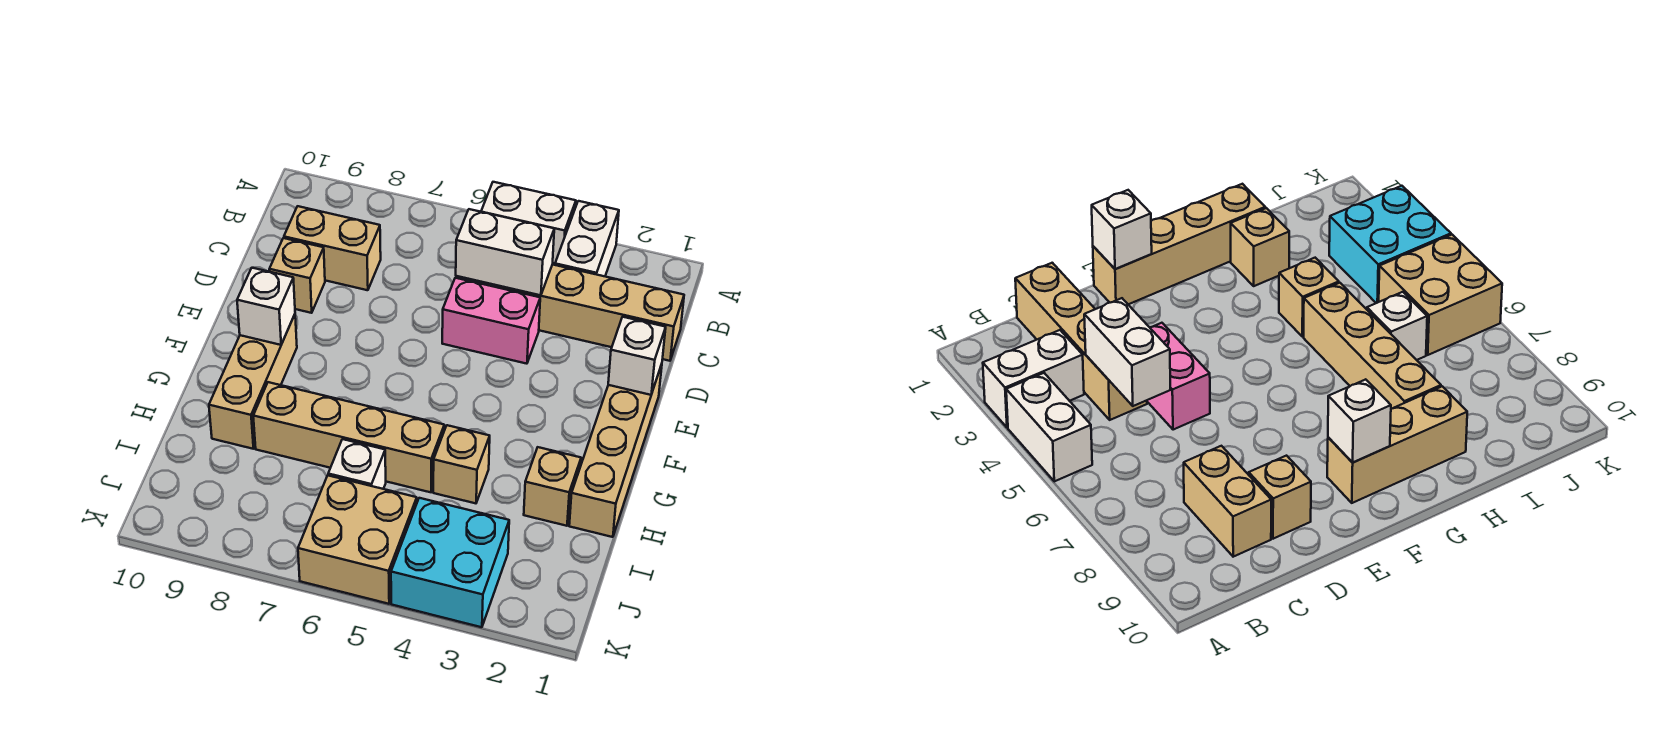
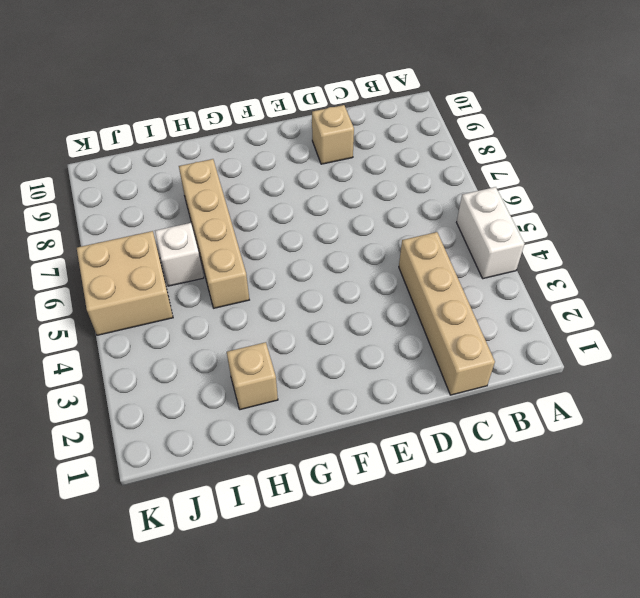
none -> white brick A3:B3 level 1
none -> tan brick C8:C9 level 1
none -> pink brick D4:D5 level 1

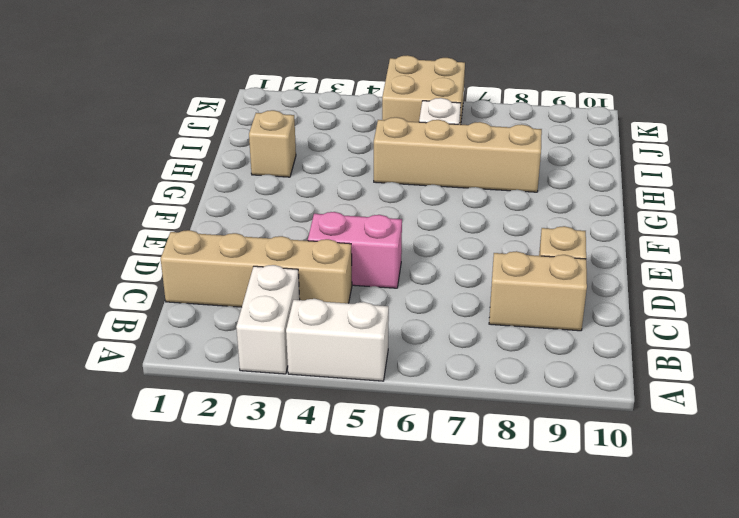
none -> tan brick E1:H1 level 1
none -> tan brick F9:H9 level 1
none -> tan brick H4 level 1

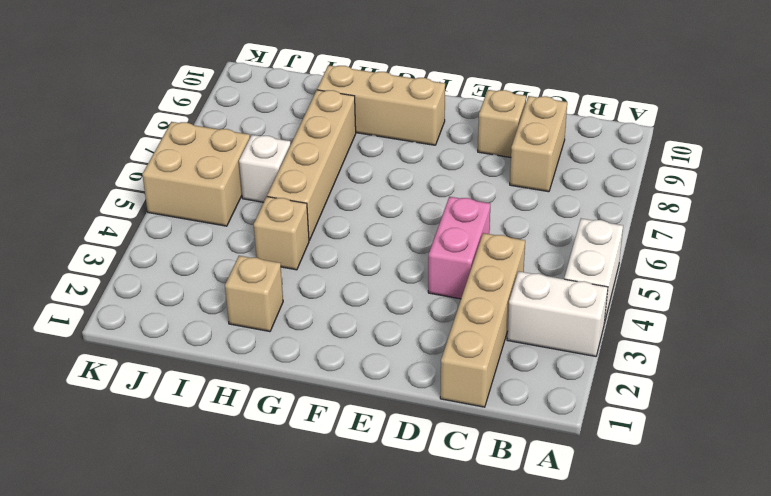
none -> tan brick E1:H1 level 1
none -> cyan brick J3:K4 level 1
none -> white brick C4:C5 level 2

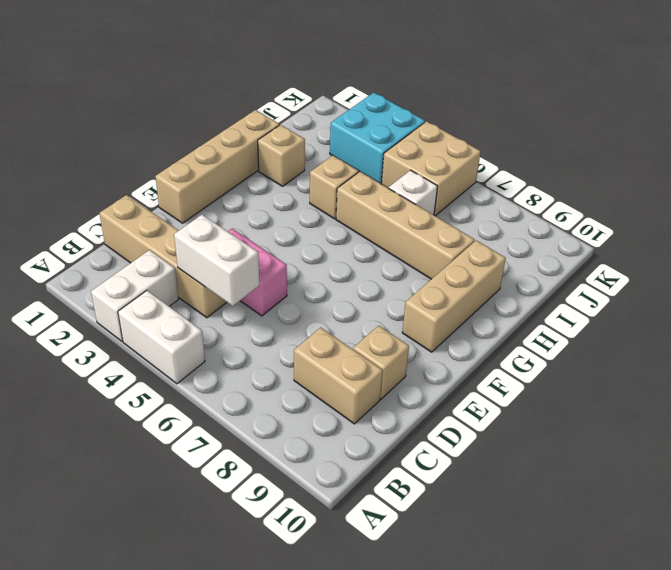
none -> white brick E1 level 2
none -> white brick F9 level 2

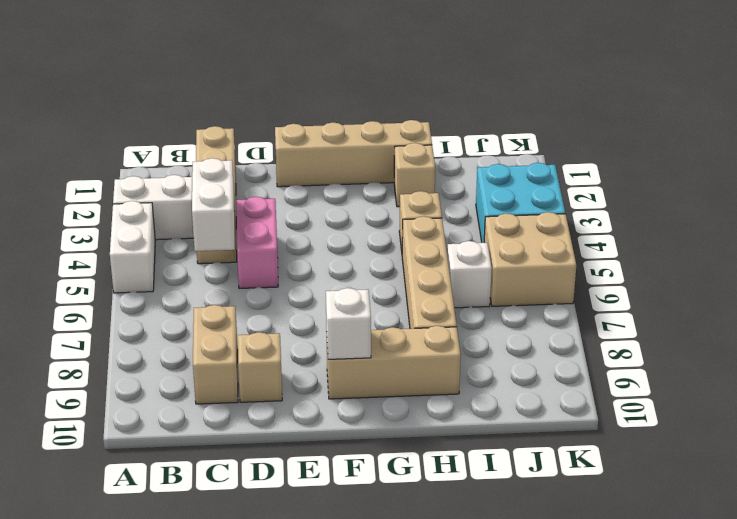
none -> white brick E1 level 2

